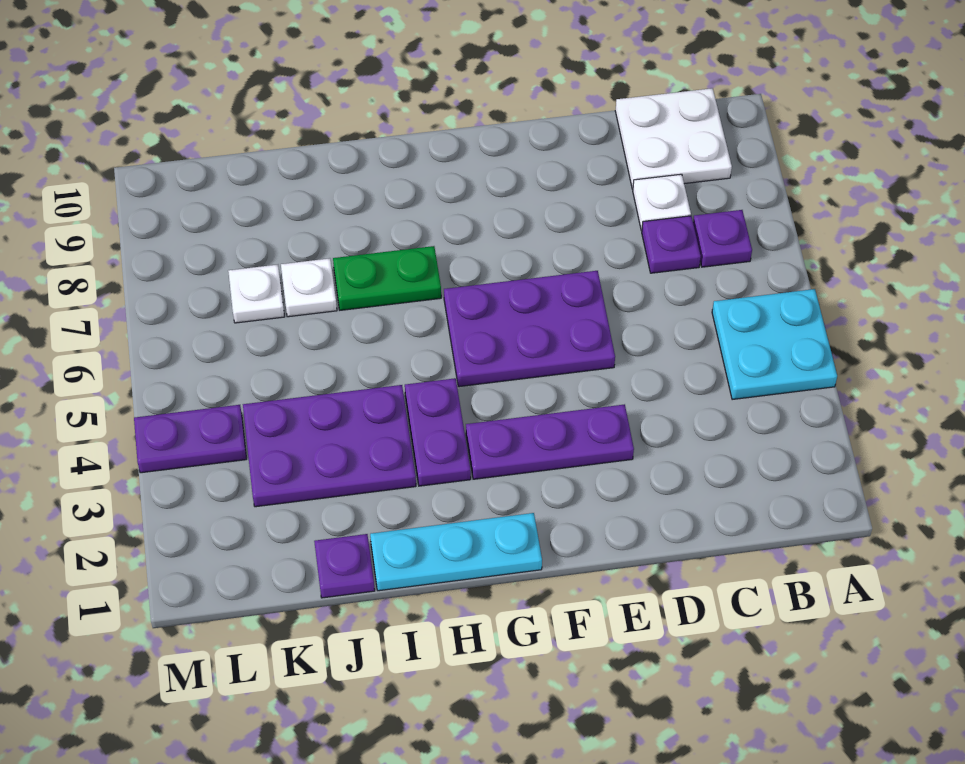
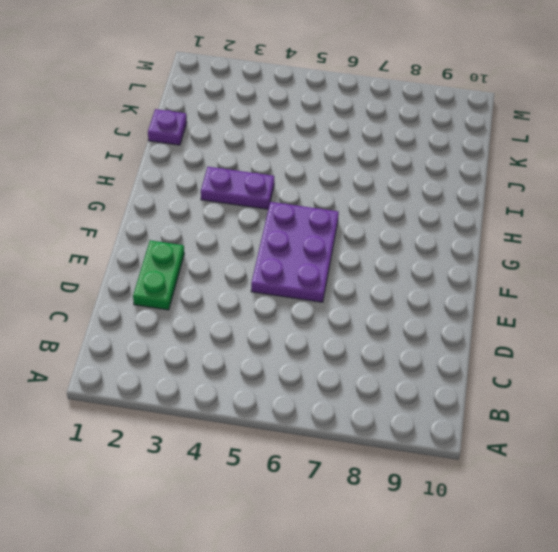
green plate D2:E2 level 1 -> green plate H7:I7 level 1
none -> cyan plate A4:B5 level 1
none -> purple plate B7 level 1
none -> white plate B9:C10 level 1

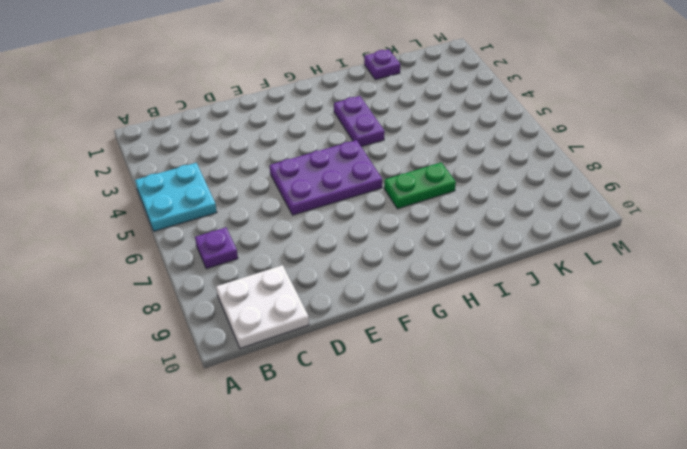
none -> purple plate C7 level 1
none -> white plate C8 level 1
none -> purple plate E3:G3 level 1

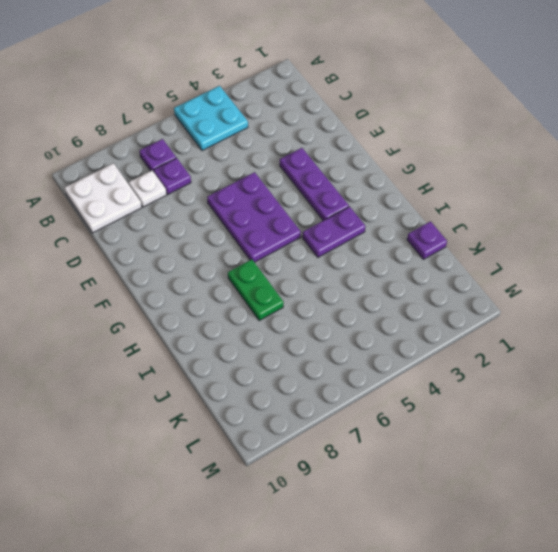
none -> cyan plate G1:I1 level 1
none -> purple plate I3:K4 level 1
none -> white plate J7 level 1

